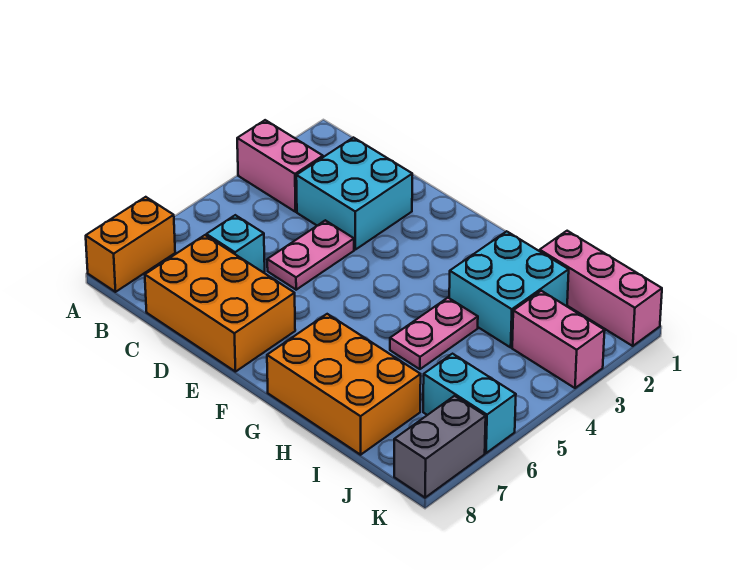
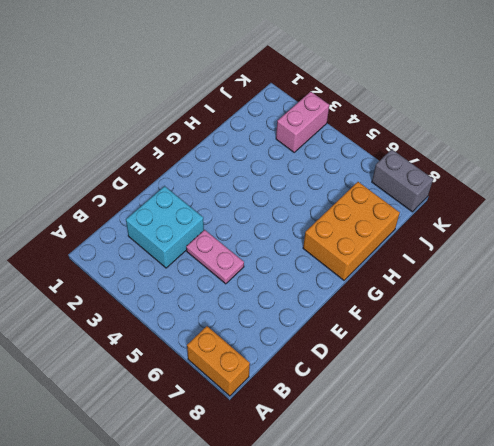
none -> pink brick A3:B3 level 1
none -> cyan brick C6 level 1
none -> orange brick C7:E8 level 1

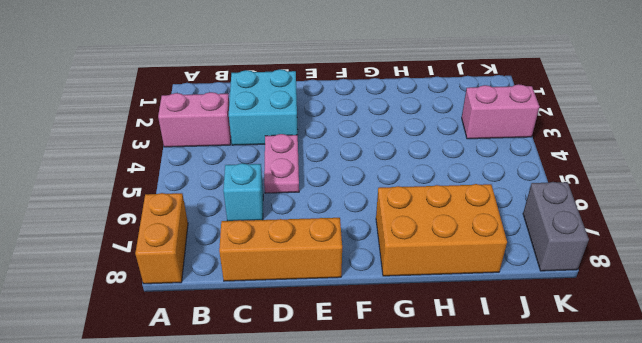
orange brick C8:E8 level 1 -> orange brick C7:E8 level 1
none -> cyan brick H2:I3 level 1
none -> pink plate H4:H5 level 1
none -> pink brick I1:K1 level 1

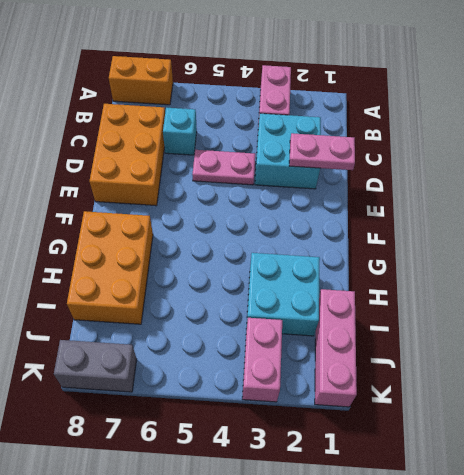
pink plate D1:D2 level 2 -> pink plate H4:H5 level 1
none -> cyan brick J6:K6 level 1

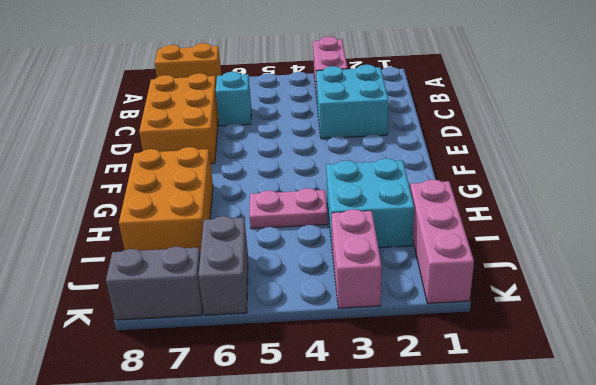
grey brick J6:K6 level 1 -> cyan brick J6:K6 level 1
none -> pink plate D4:D5 level 1

